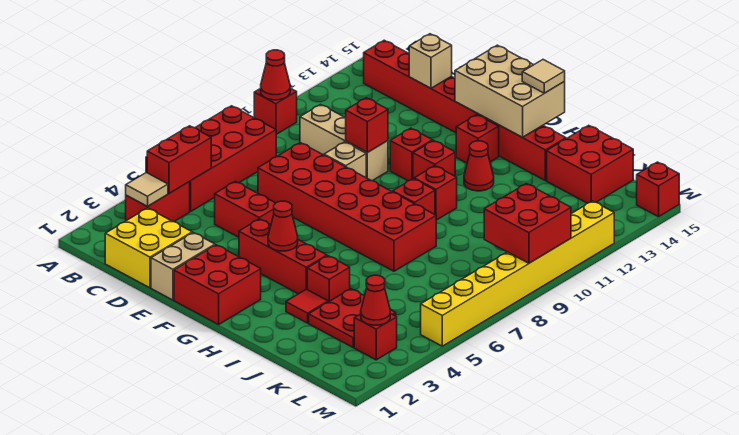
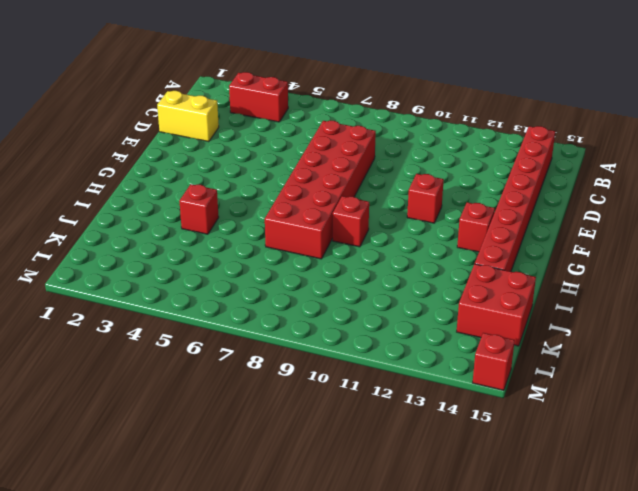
yellow brick D1:D2 level 1 -> yellow brick C1:D2 level 1
none -> red brick A5:B8 level 1
none -> red brick A10 level 1
none -> tan brick C10:E10 level 1
none -> red brick D5:E5 level 1

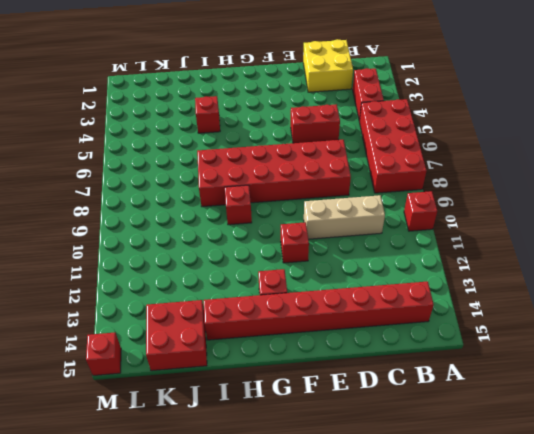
none -> tan brick E1:E2 level 1
none -> tan brick E9 level 1
none -> red brick F1:G2 level 1
none -> red brick F4:H4 level 1

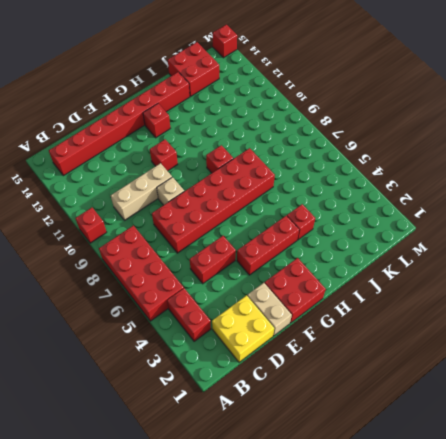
none -> red brick G11 level 1
none -> red brick H10 level 1
none -> red cone H12 level 1
none -> red tile I3 level 1

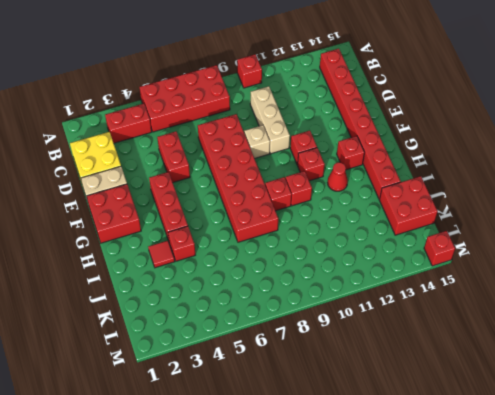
none -> red plate J3:K4 level 1
none -> red brick L3 level 1
none -> yellow brick M5:M12 level 1
none -> red cone A10 level 2

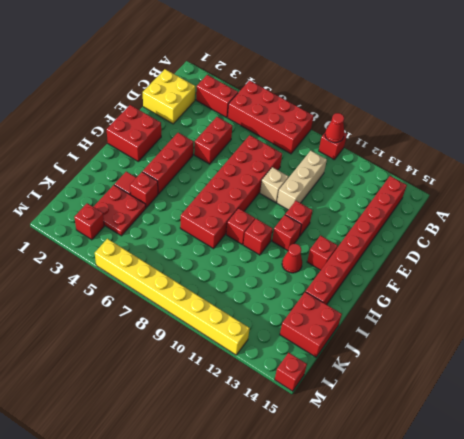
none -> tan brick E1:E2 level 1
none -> tan tile B3 level 2
none -> red brick B4:B5 level 2
none -> tan brick D14 level 2

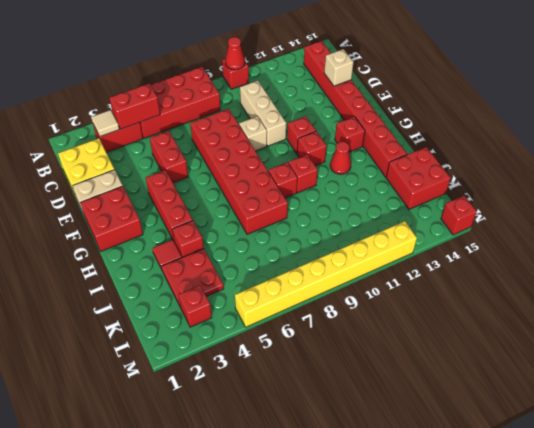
none -> red brick E10 level 2
none -> tan brick F14:H15 level 2
none -> red cone G4 level 2
none -> red cone L3 level 2

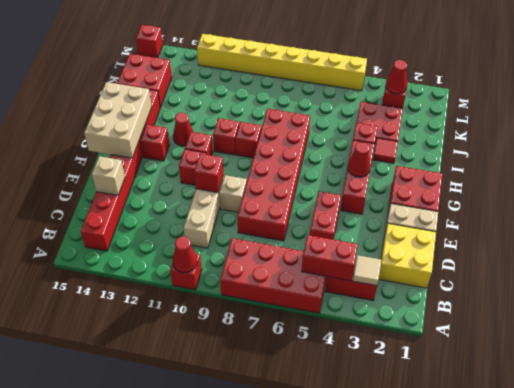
none -> red brick L9:M10 level 2
none -> tan tile H15 level 3

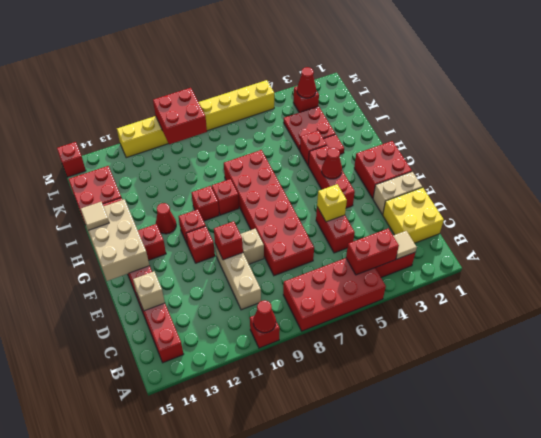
yellow brick E5 level 2 -> none

